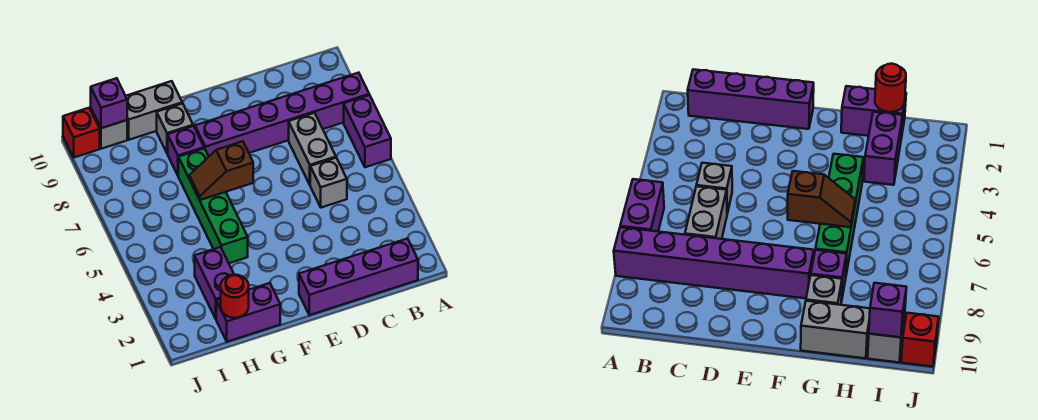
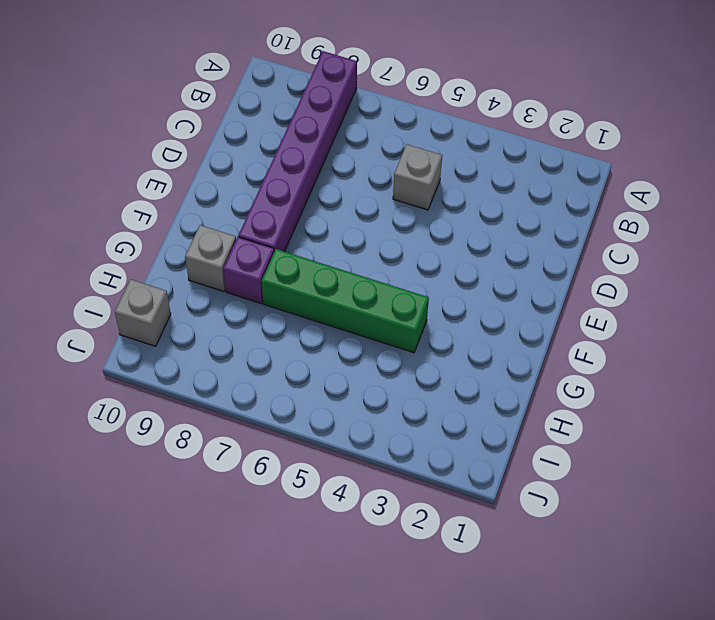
none -> purple brick A6:A7 level 1
none -> purple brick B1:E1 level 1
none -> grey brick C6:C7 level 1

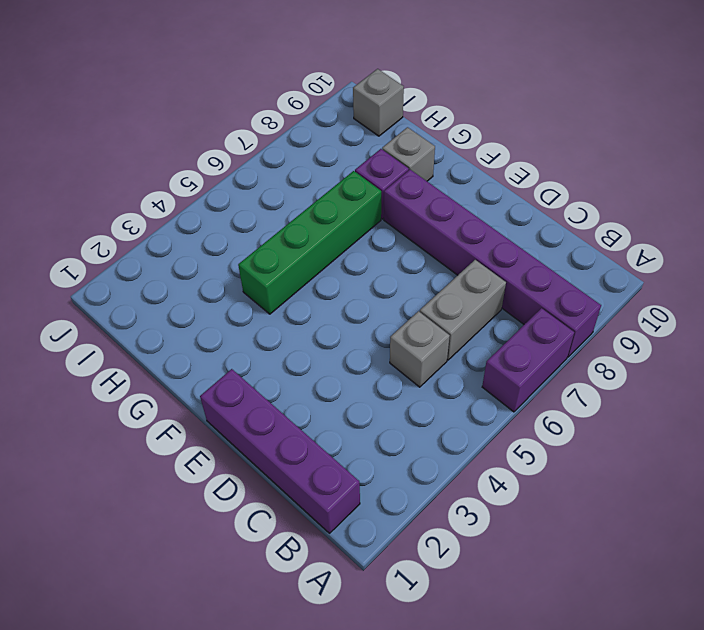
none -> purple brick G1:H1 level 1
none -> grey brick G10:H10 level 1
none -> purple brick H2:H3 level 1

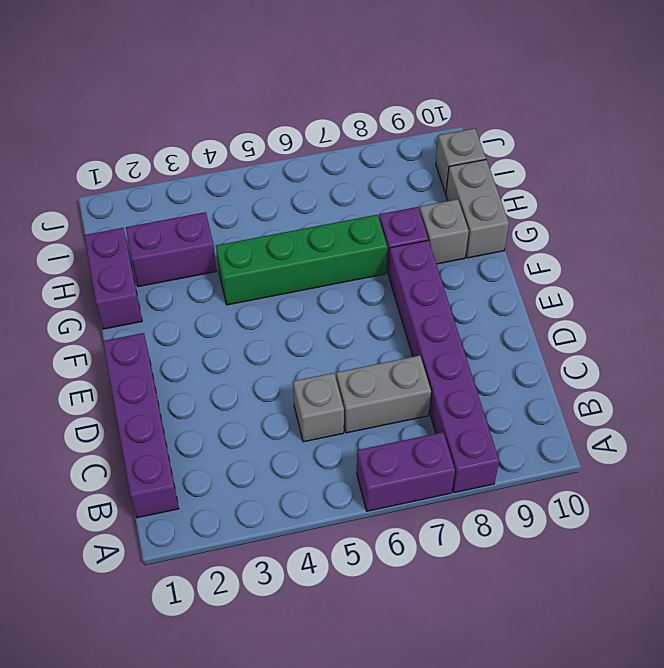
none -> red brick J10 level 1
none -> brown slope F6:G6 level 2 top F
none -> red round brick H1 level 2

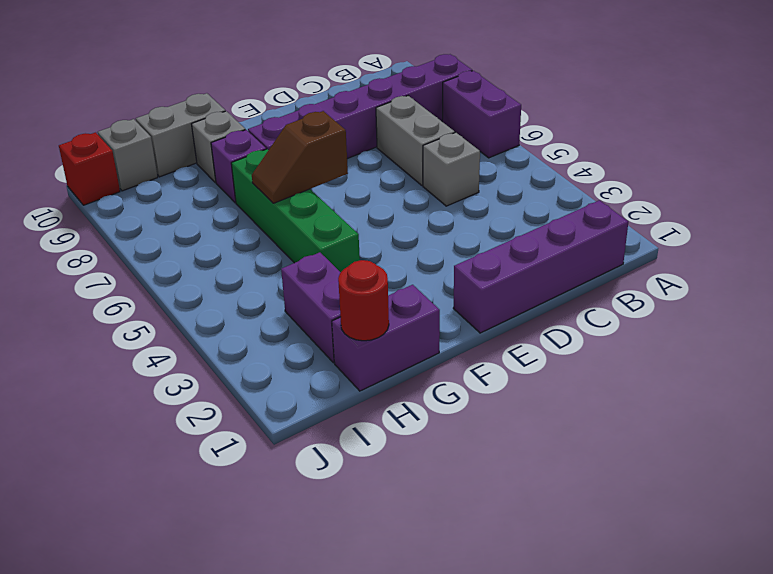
none -> purple brick I10 level 2

